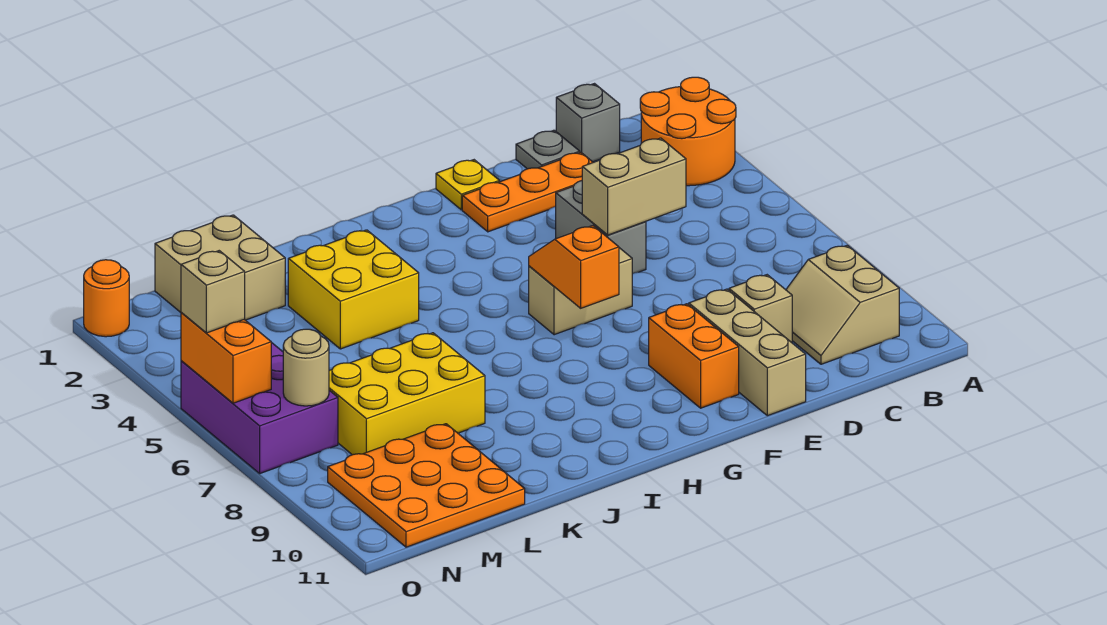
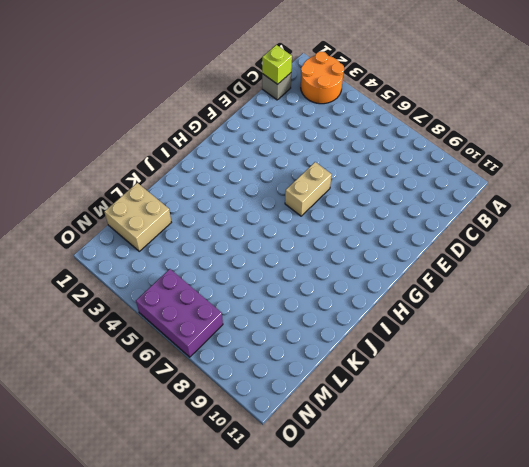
lime brick C1 level 2 -> none
none -> tan slope B9:C10 level 1 top B
none -> grey plate D1 level 1
none -> orange plate D2:F2 level 1

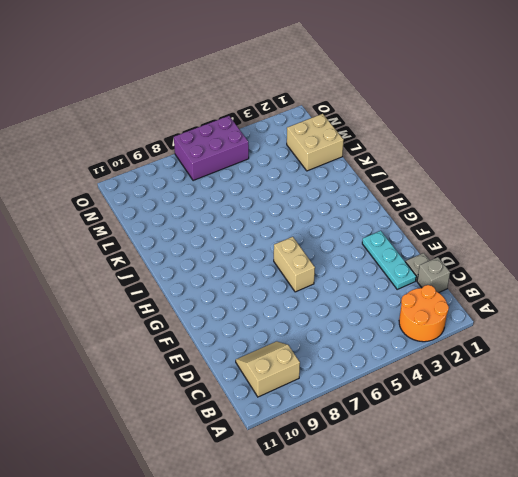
cyan plate D2:F2 level 1 -> orange plate D2:F2 level 1
none -> tan brick D9 level 1
none -> grey brick E4:E5 level 1
none -> tan brick E9:E11 level 1

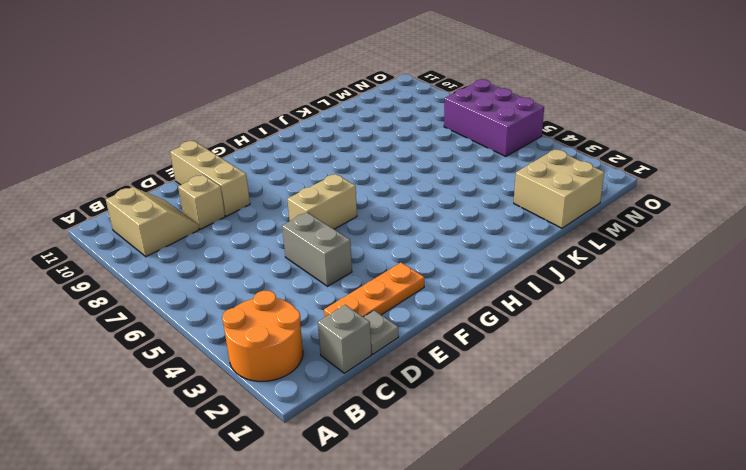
none -> yellow plate F1 level 1
none -> orange brick F9:F10 level 1
none -> yellow brick J3:K4 level 1

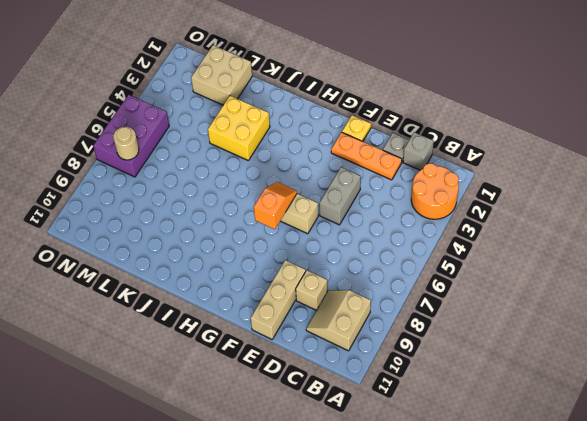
none -> orange brick F9:F10 level 1
none -> yellow brick K7:M8 level 1
none -> orange plate L9:N11 level 1

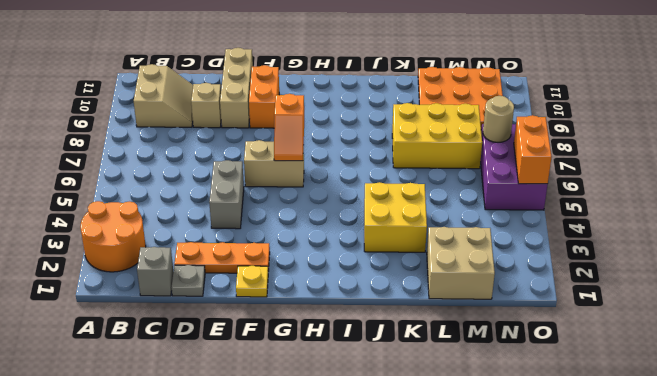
none -> orange round brick O1 level 1
none -> tan brick D5:E5 level 2
none -> tan brick O5 level 3

